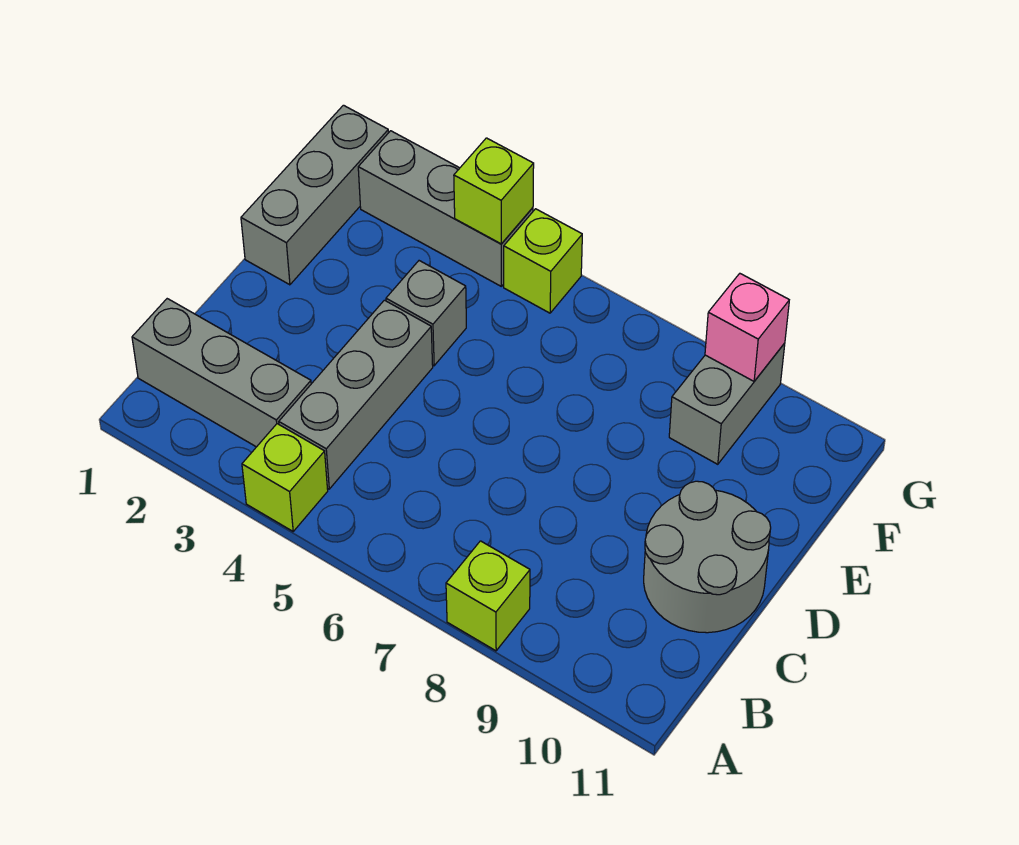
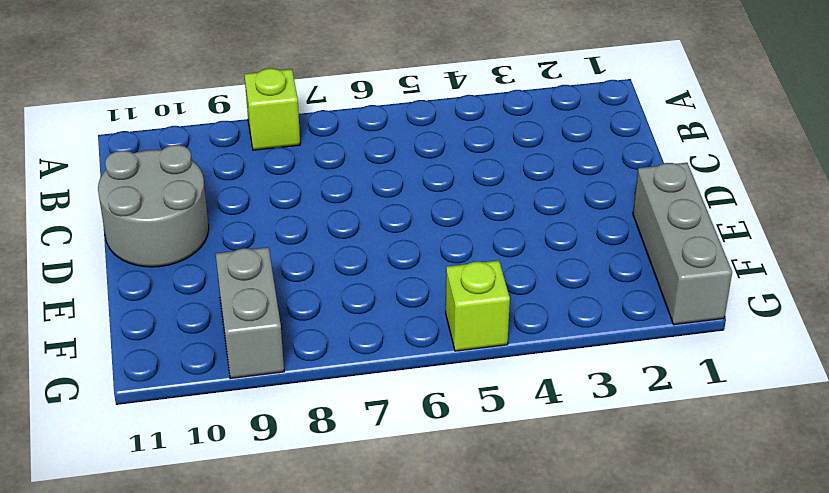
none -> lime brick A4 level 1
none -> grey brick B1:B3 level 1
none -> grey brick B4:D4 level 1

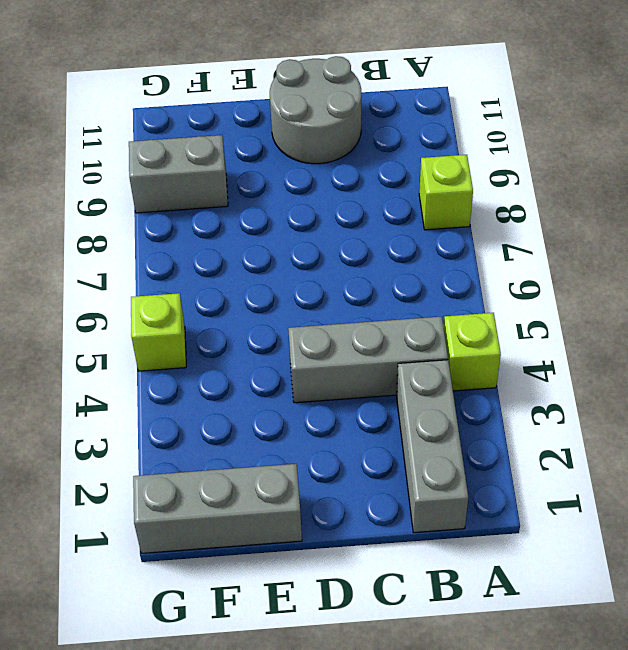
none -> grey brick E4 level 1
none -> grey brick G2:G4 level 1
none -> lime brick G4 level 2

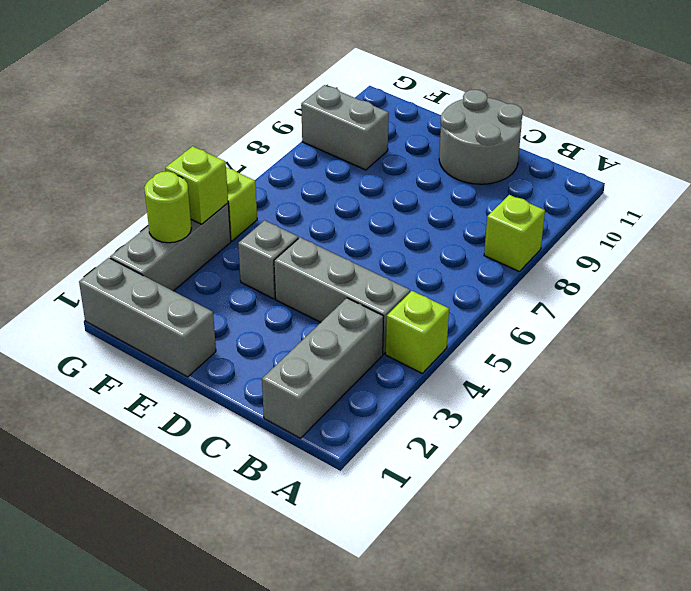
lime round brick G3 level 2 -> none
none -> pink brick G9 level 2

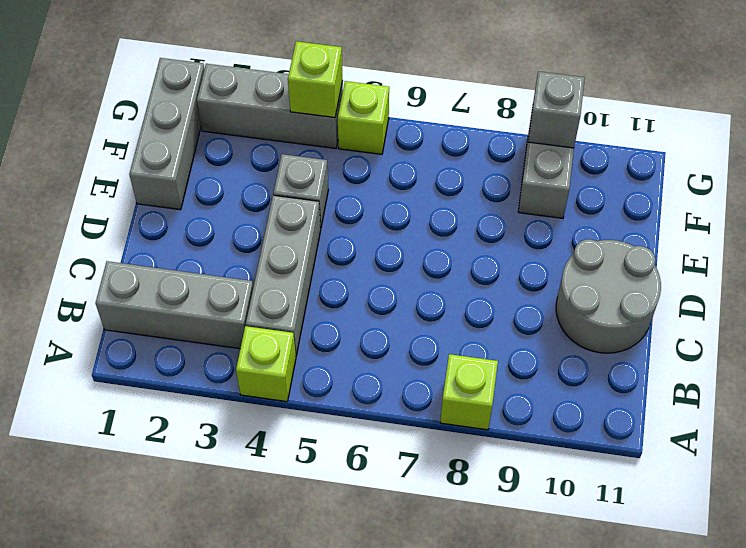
grey brick G9 level 2 -> pink brick G9 level 2

